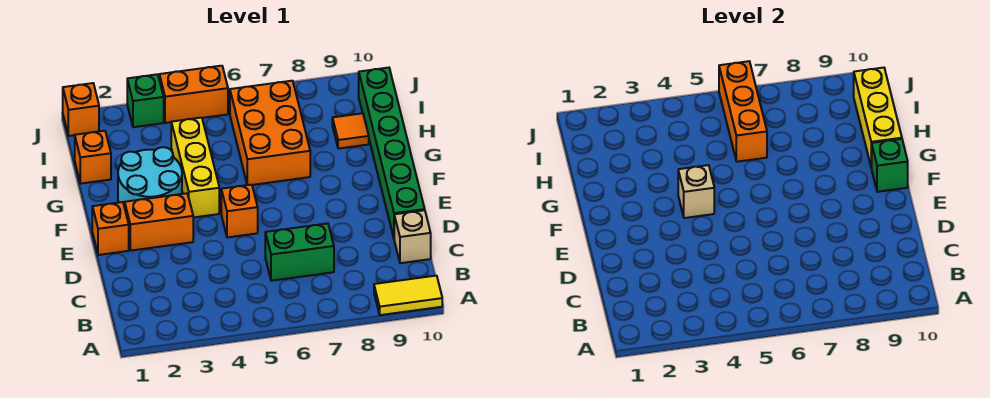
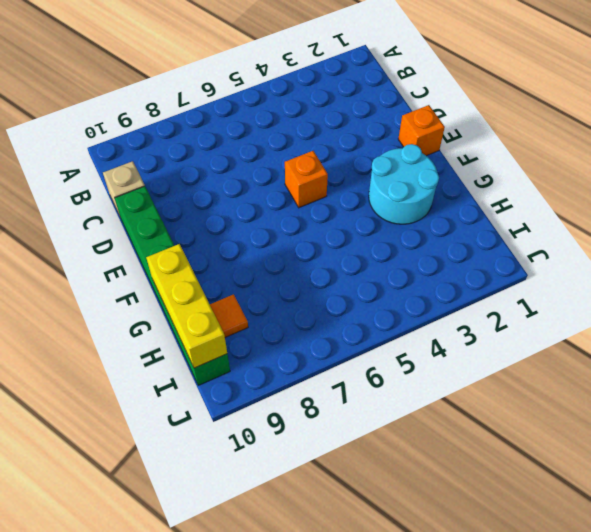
none -> yellow tile A9:A10 level 1
none -> green brick C6:C7 level 1
none -> orange brick E2:E3 level 1

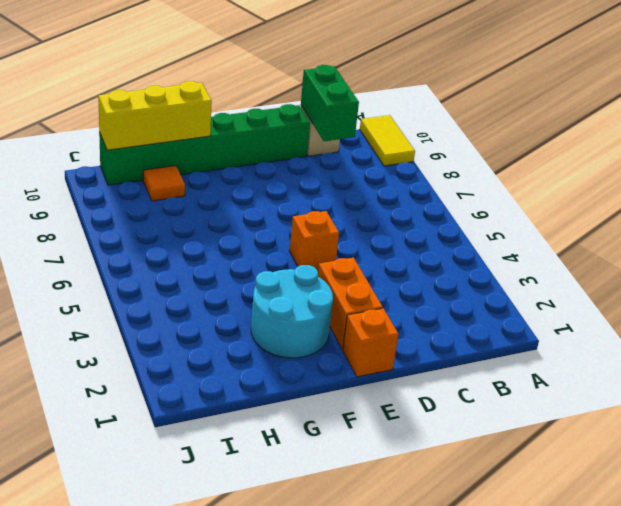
green brick C9:C10 level 2 -> green brick C6:C7 level 1
none -> yellow brick F4:H4 level 1
none -> orange brick G6:I7 level 1
none -> orange brick H1 level 1

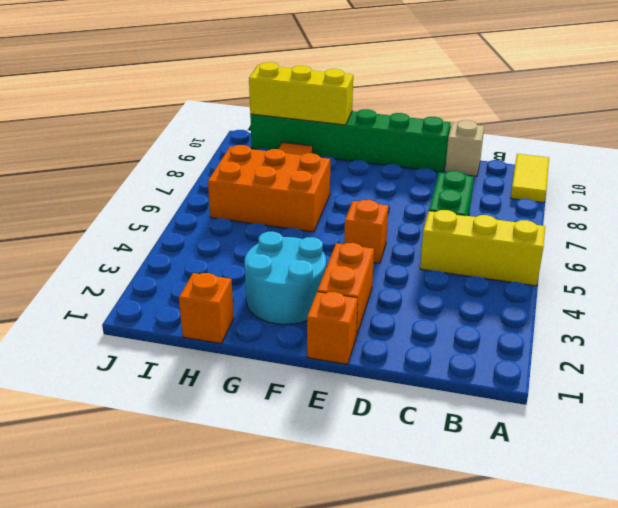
yellow brick A5:C5 level 1 -> yellow brick F4:H4 level 1
none -> orange brick J1 level 1
none -> green brick J3 level 1
none -> orange brick J4:J5 level 1

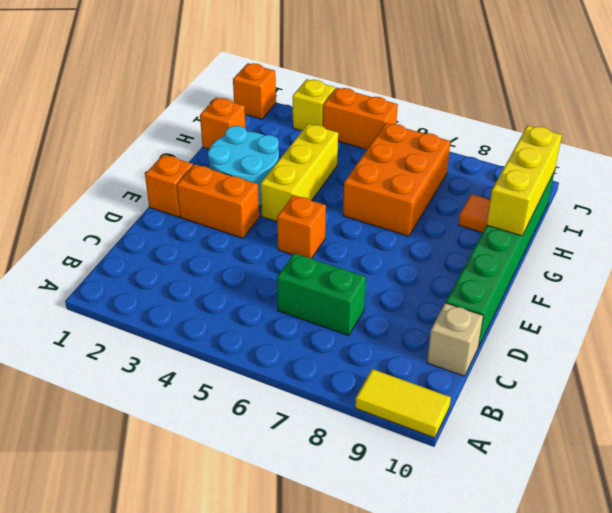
yellow brick J3 level 1 -> green brick J3 level 1
none -> tan brick F4 level 2
none -> green brick F10 level 2
none -> orange brick H6:J6 level 2

